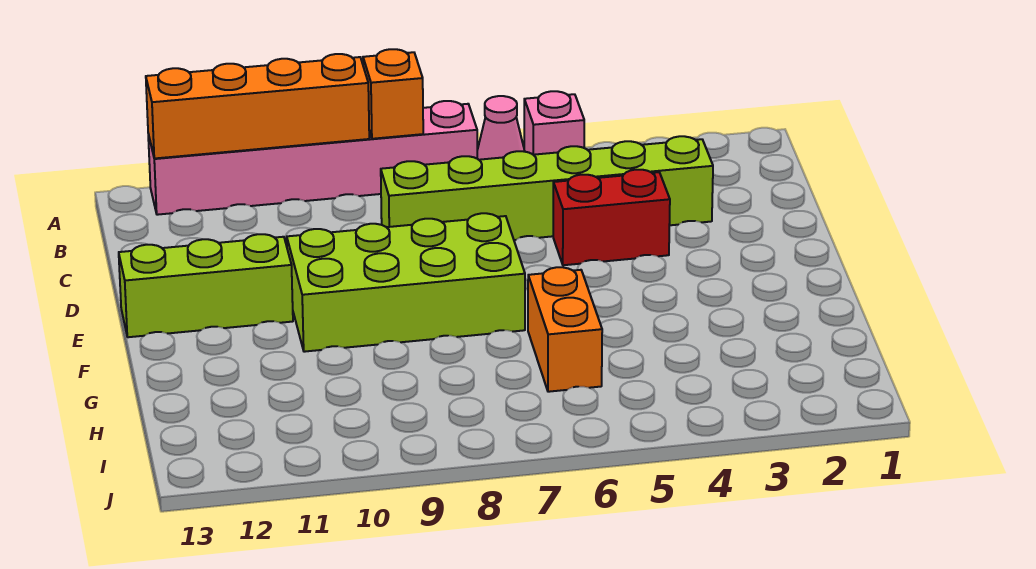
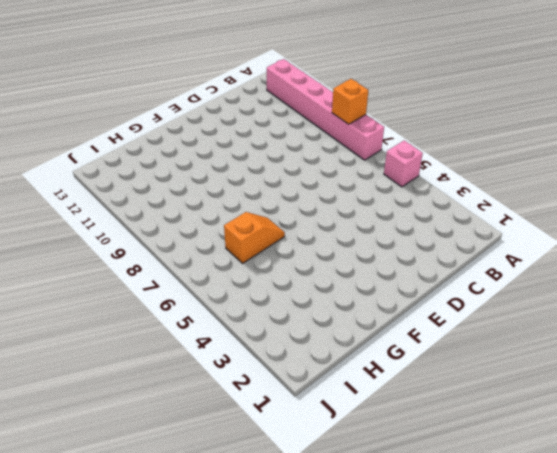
orange slope G6:H6 level 1 top H -> orange brick G6:H6 level 1
none -> pink cone A6 level 1
none -> lime brick C3:C8 level 1

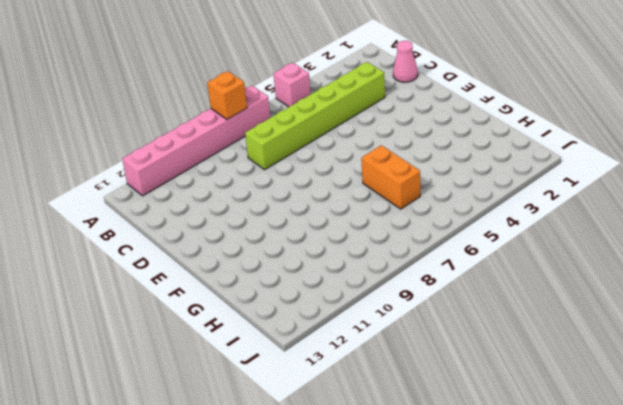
pink cone C1 level 1 -> pink cone A6 level 1
none -> red brick D4:D5 level 1
none -> lime brick E7:F10 level 1

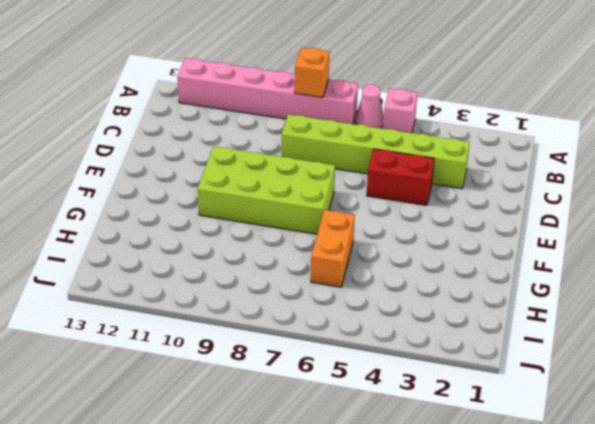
none -> lime brick E11:E13 level 1
none -> orange brick A9:A12 level 2

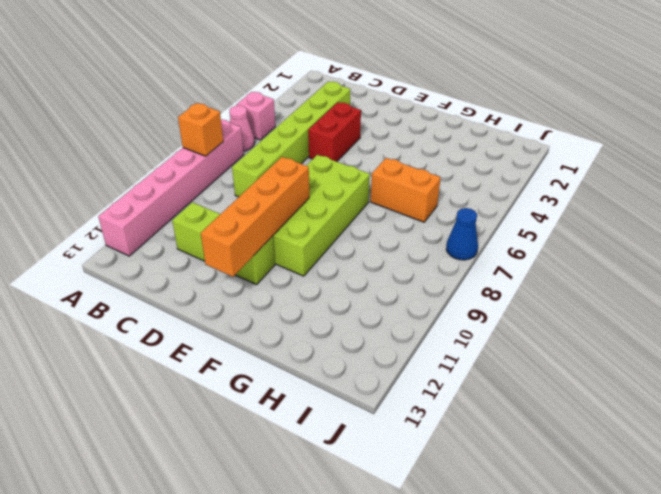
lime brick C11:E11 level 1 -> lime brick E11:E13 level 1
orange brick E9:E12 level 2 -> orange brick A9:A12 level 2
blue cone J7 level 1 -> none

